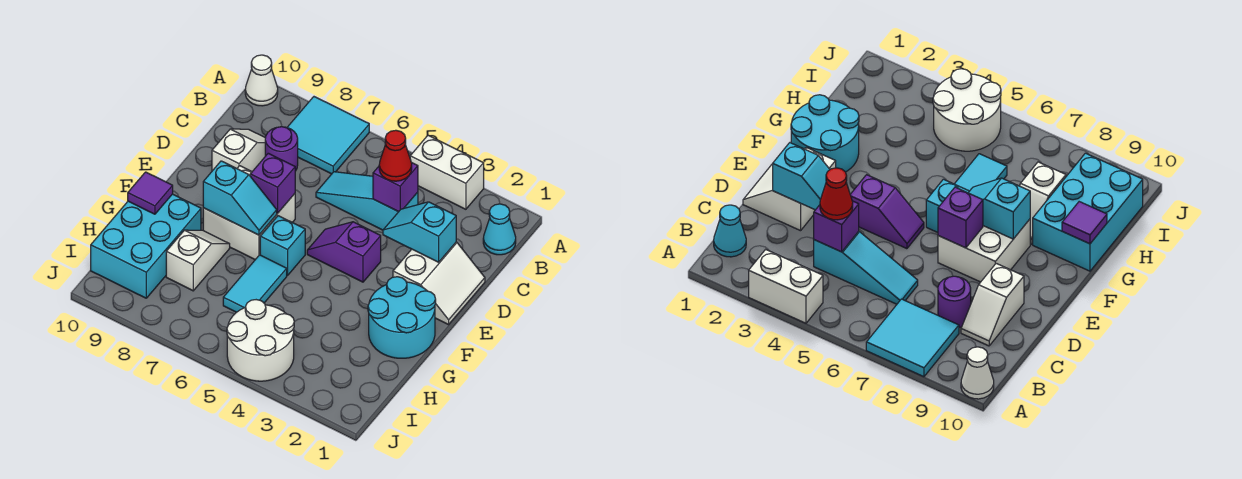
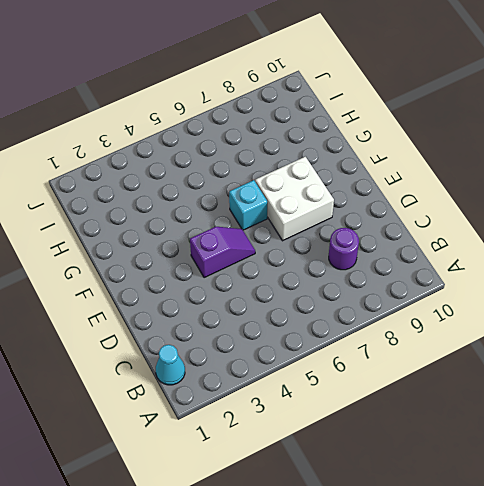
none -> white brick A3:A4 level 1
none -> cyan tile A7:B8 level 1
none -> white cone A10 level 1

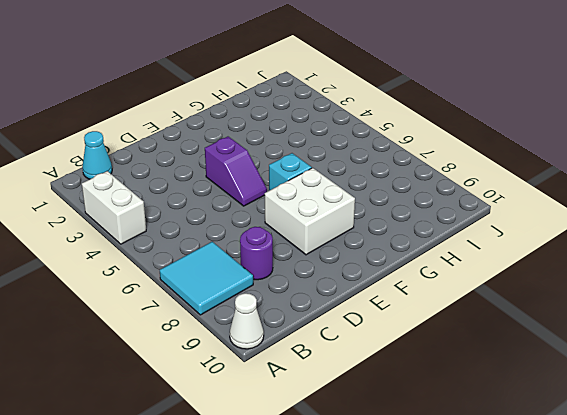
none -> cyan slope C4:C6 level 1 top 4
none -> white slope C9:D9 level 1 top D
none -> white slope D1:E2 level 1 top 2

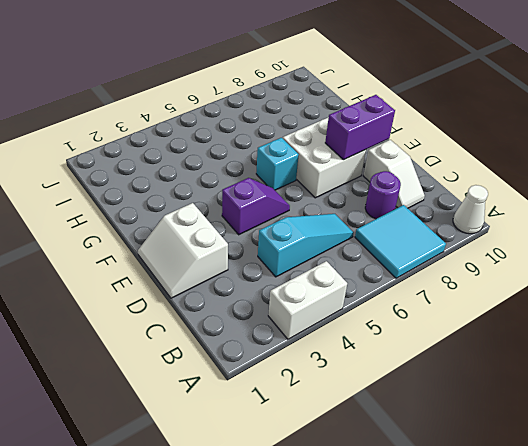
purple brick E8:E9 level 2 -> none
none -> cyan cone B1 level 1
none -> cyan round brick F1:G2 level 1
none -> cyan tile G6:H6 level 1

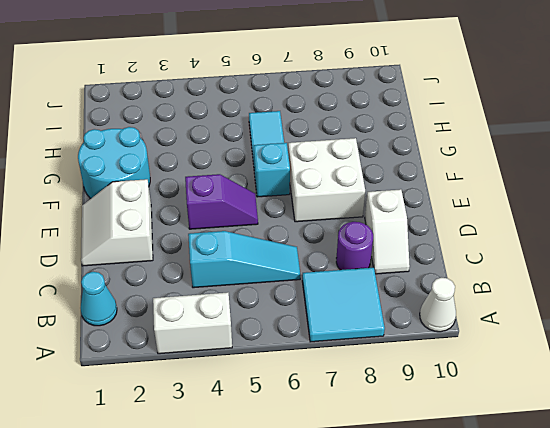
none -> white slope G8:H8 level 1 top H
none -> cyan brick G9:I10 level 1
none -> white round brick I4:J5 level 1

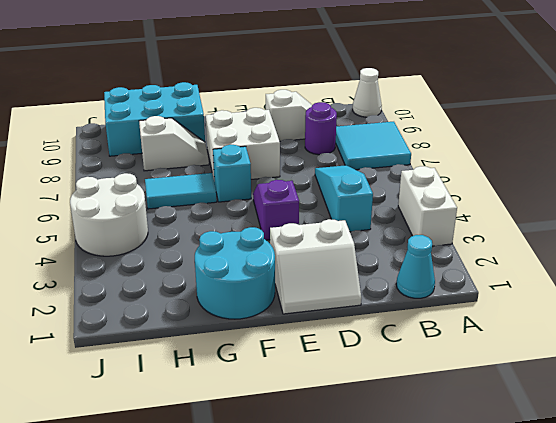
none -> purple brick C4 level 2
none -> cyan slope D2:D3 level 2 top 2
none -> purple brick E7 level 2

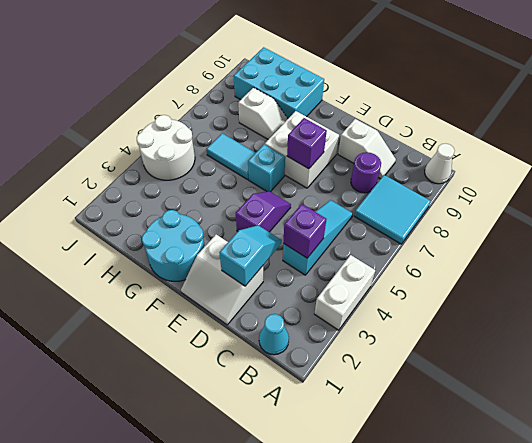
none -> cyan slope F7:F8 level 2 top 8
none -> purple tile G10 level 2
none -> red cone C4 level 3

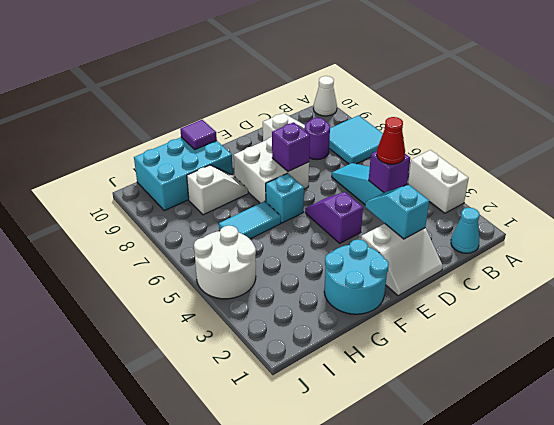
none -> cyan slope F7:F8 level 2 top 8

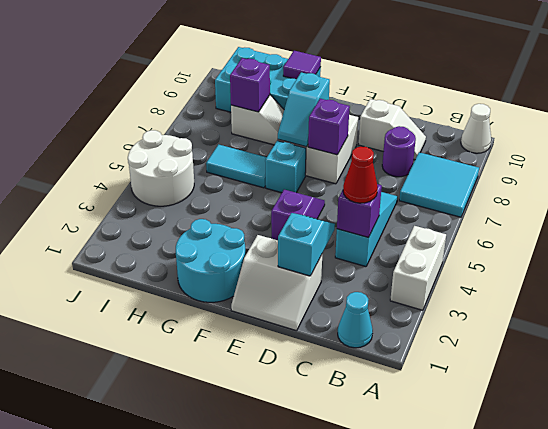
purple brick H8 level 2 -> none

